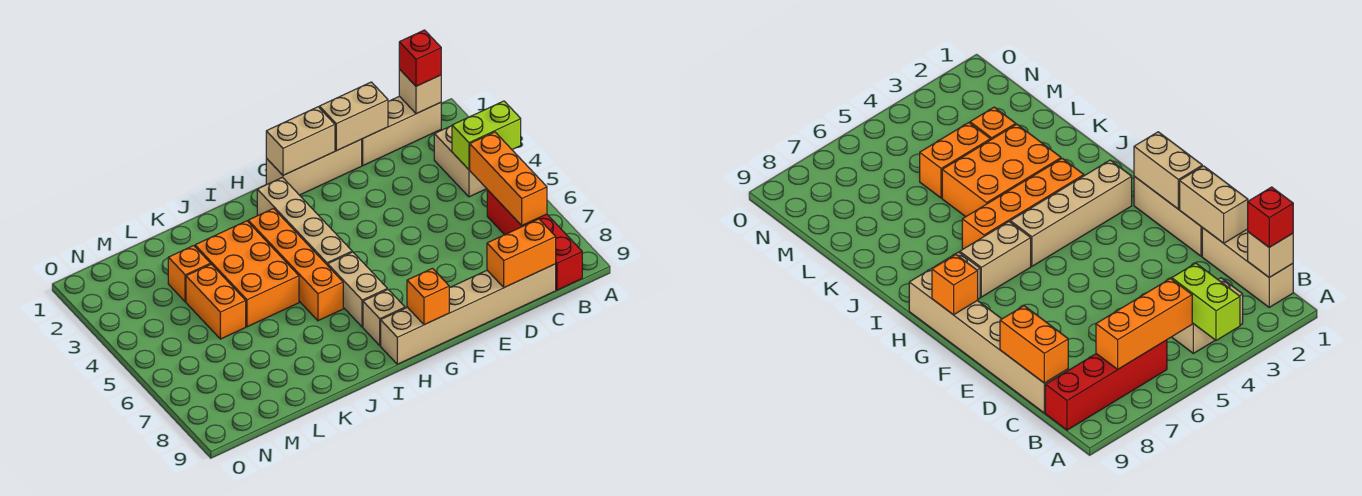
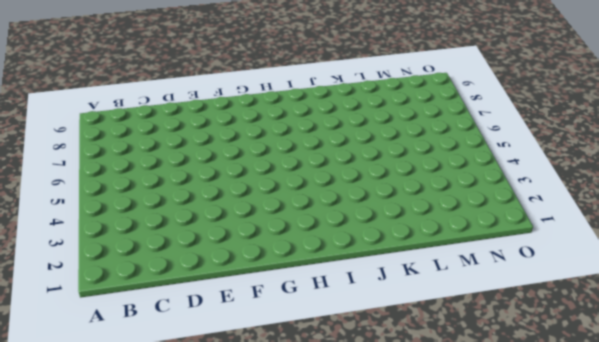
none -> tan brick B1:D1 level 1
none -> tan brick B3:B4 level 1
none -> red brick B6:B9 level 1

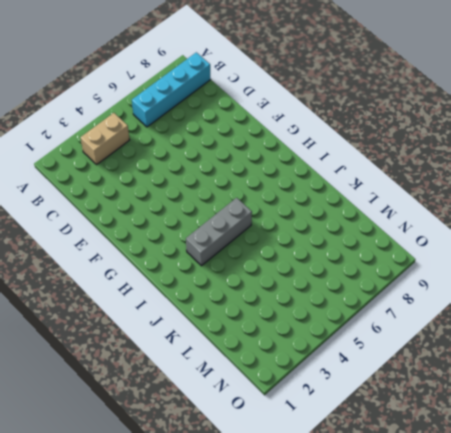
cyan brick B6:B9 level 1 -> red brick B6:B9 level 1
grey brick I3:I5 level 1 -> orange brick I3:I6 level 1
none -> tan brick B1:D1 level 1
none -> tan brick C9:H9 level 1
none -> tan brick E1:G1 level 1

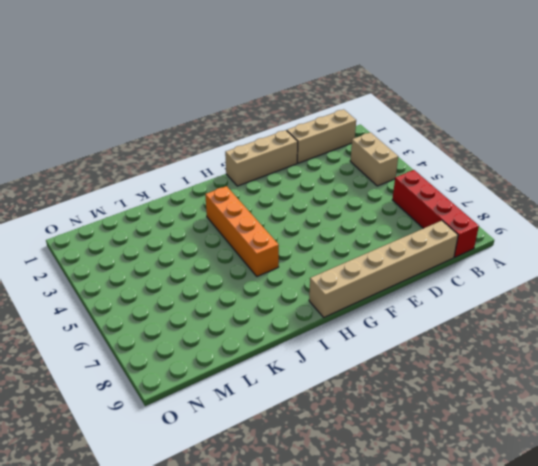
none -> tan brick H2:H5 level 1
none -> tan brick H6:H7 level 1
none -> tan brick H8 level 1

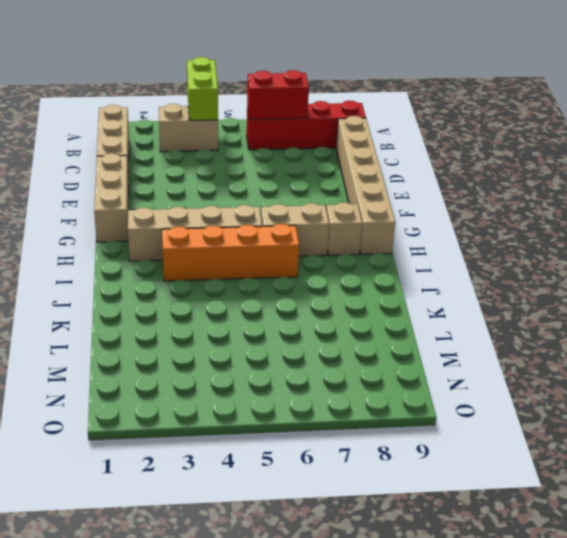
red brick B6:B7 level 2 -> orange brick B5:B7 level 2
none -> orange brick J3:K5 level 1
none -> orange brick L3 level 1
none -> orange brick L4:L5 level 1

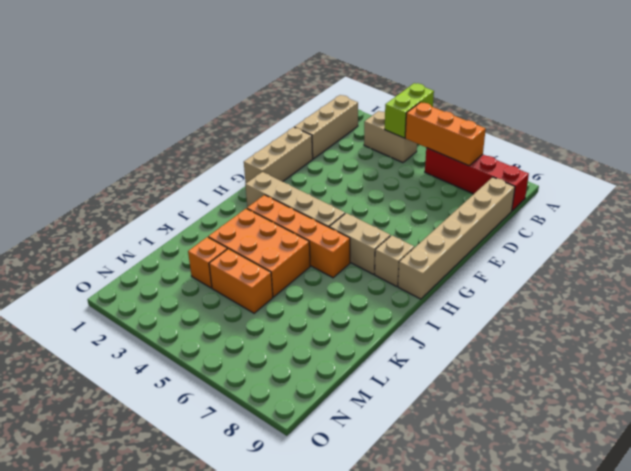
none -> tan brick B1 level 2
none -> orange brick C9:D9 level 2
none -> tan brick D1:E1 level 2

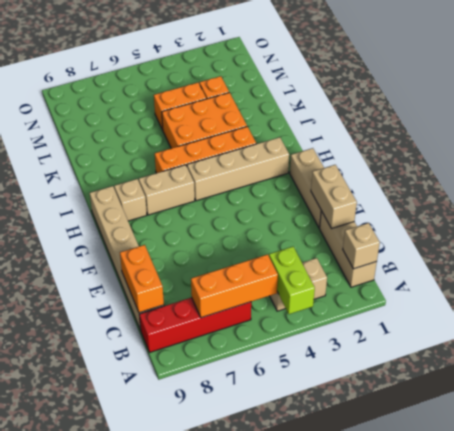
none -> tan brick F1:G1 level 2
none -> orange brick G9 level 2
none -> red brick B1 level 3

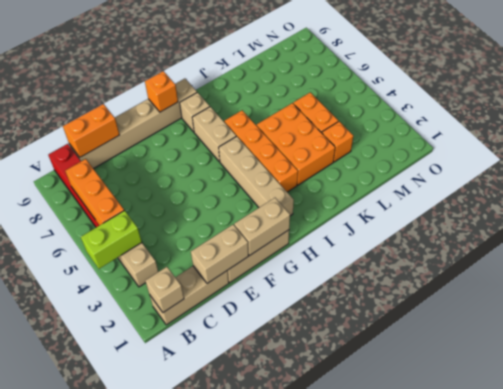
none -> red brick B1 level 3

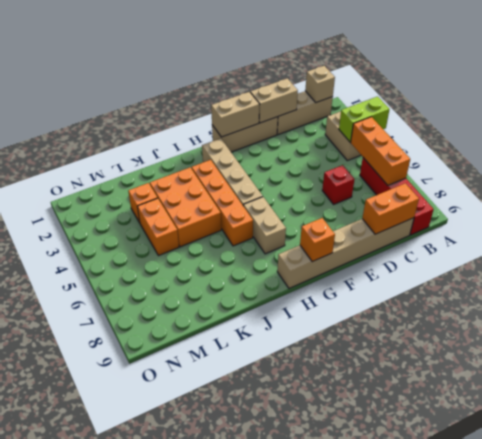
red brick D6 level 1 -> red brick B1 level 3
none -> tan brick H8 level 1

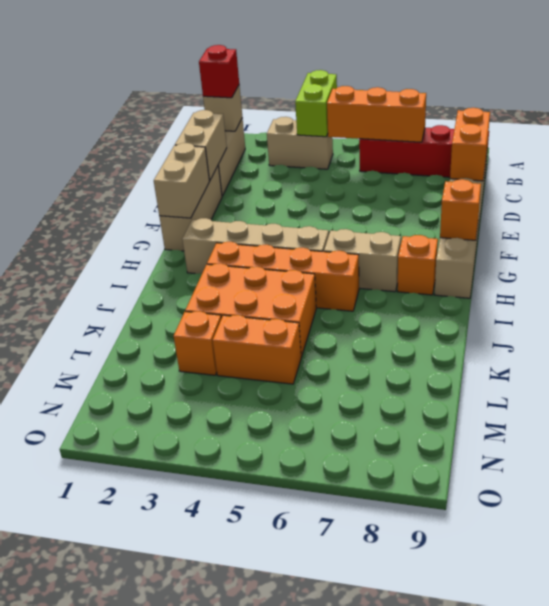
orange brick H8 level 1 -> tan brick H8 level 1

